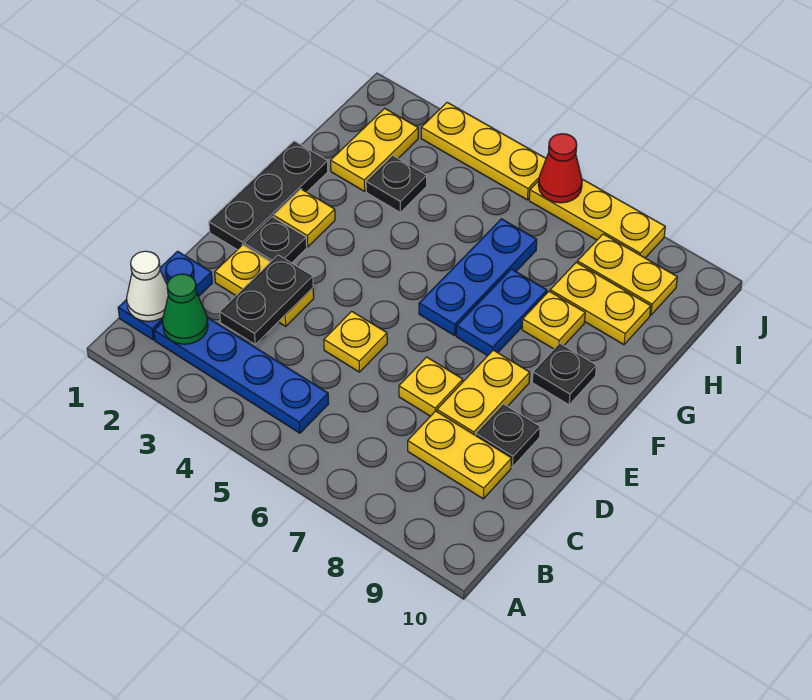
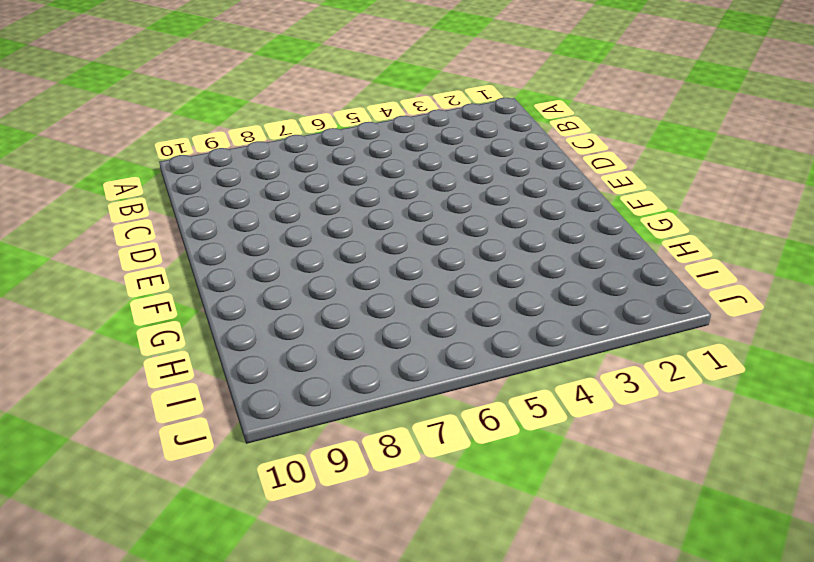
none -> blue plate B1:C1 level 1
none -> blue plate B2:B5 level 1
none -> yellow plate C8:C9 level 1

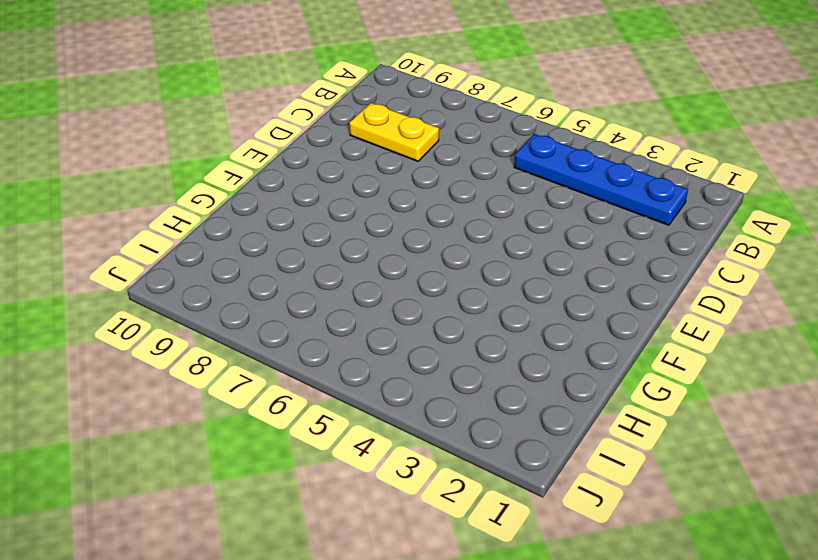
none -> blue plate B1:C1 level 1
none -> yellow plate D2:D3 level 1
none -> yellow plate D5 level 1

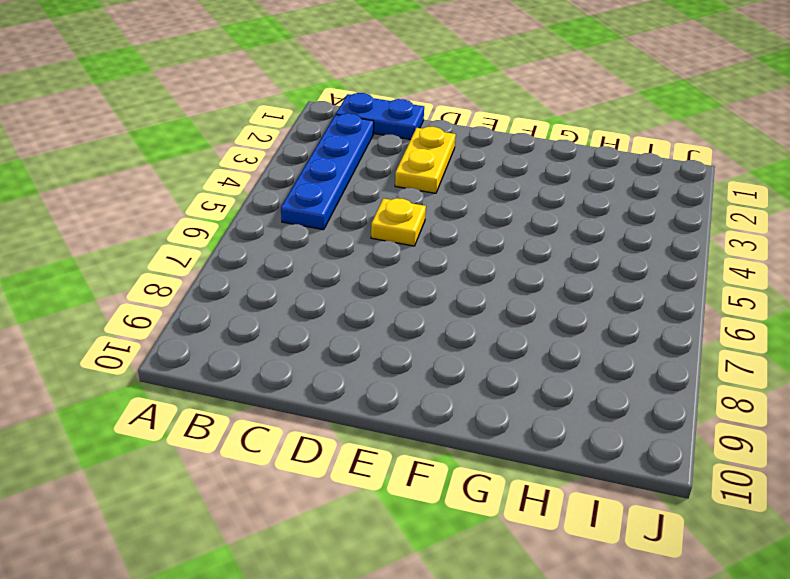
none -> yellow plate C8:C9 level 1
none -> yellow plate D7 level 1
none -> yellow plate D8:E8 level 1

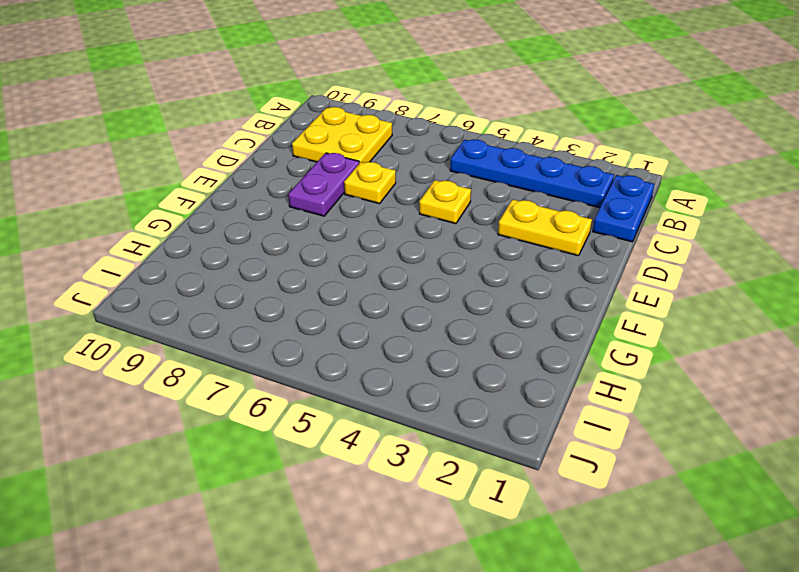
yellow plate B8:C9 level 1 -> yellow plate C8:C9 level 1
purple plate D8:E8 level 1 -> yellow plate D8:E8 level 1
none -> black plate D9 level 1
none -> black plate E1:G1 level 1
none -> black plate E2 level 1

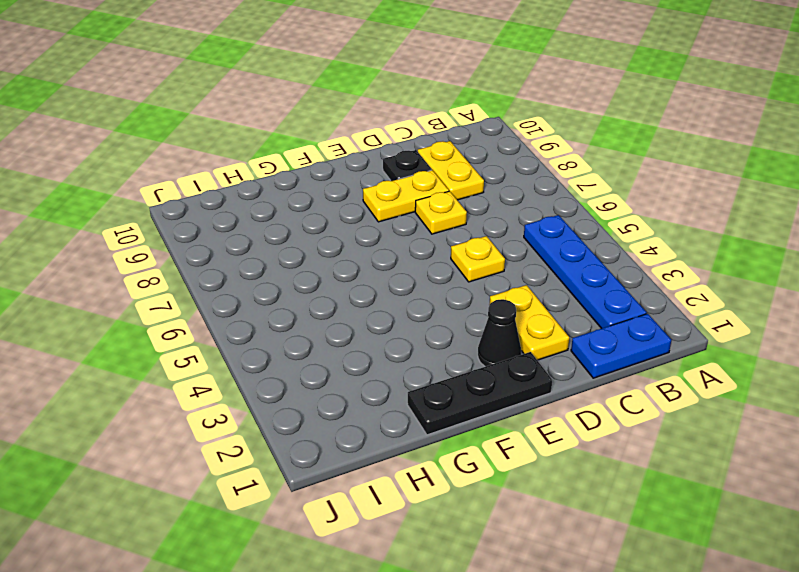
black cone E2 level 1 -> black plate E2 level 1
none -> yellow plate F2 level 1
none -> blue plate F6:H6 level 1
none -> blue plate F7:G7 level 1

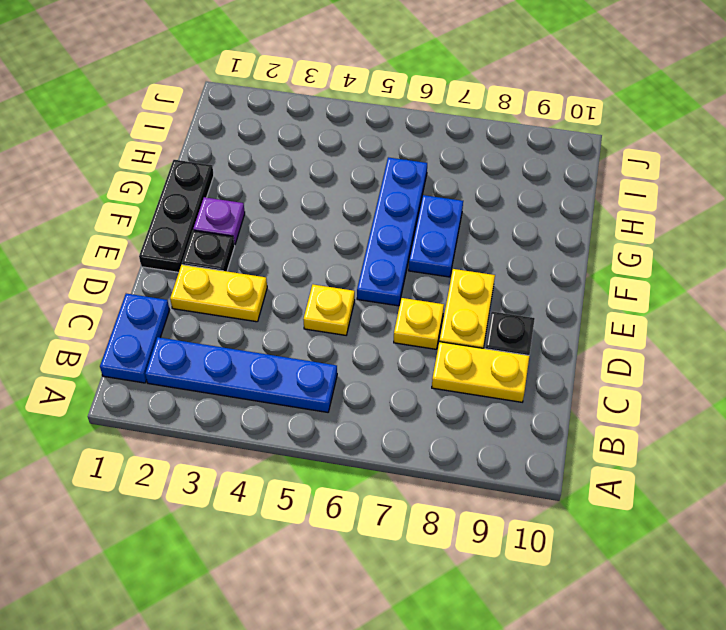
blue plate E6:H6 level 1 -> blue plate F6:H6 level 1
purple plate F2 level 1 -> yellow plate F2 level 1
none -> black plate F9 level 1
none -> yellow plate G8 level 1
none -> yellow plate H2:I2 level 1

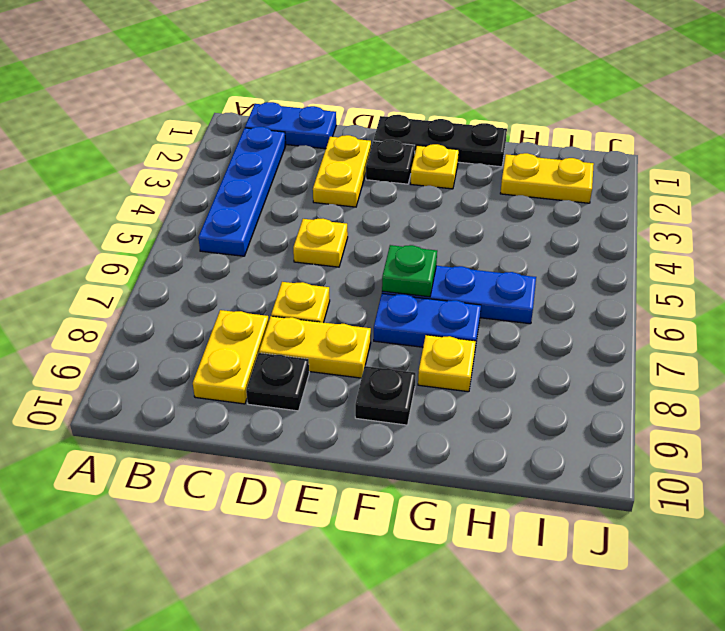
green plate F6 level 2 -> none
none -> black plate H3 level 1
none -> yellow plate H8:H9 level 1
none -> yellow plate I8:I9 level 1

